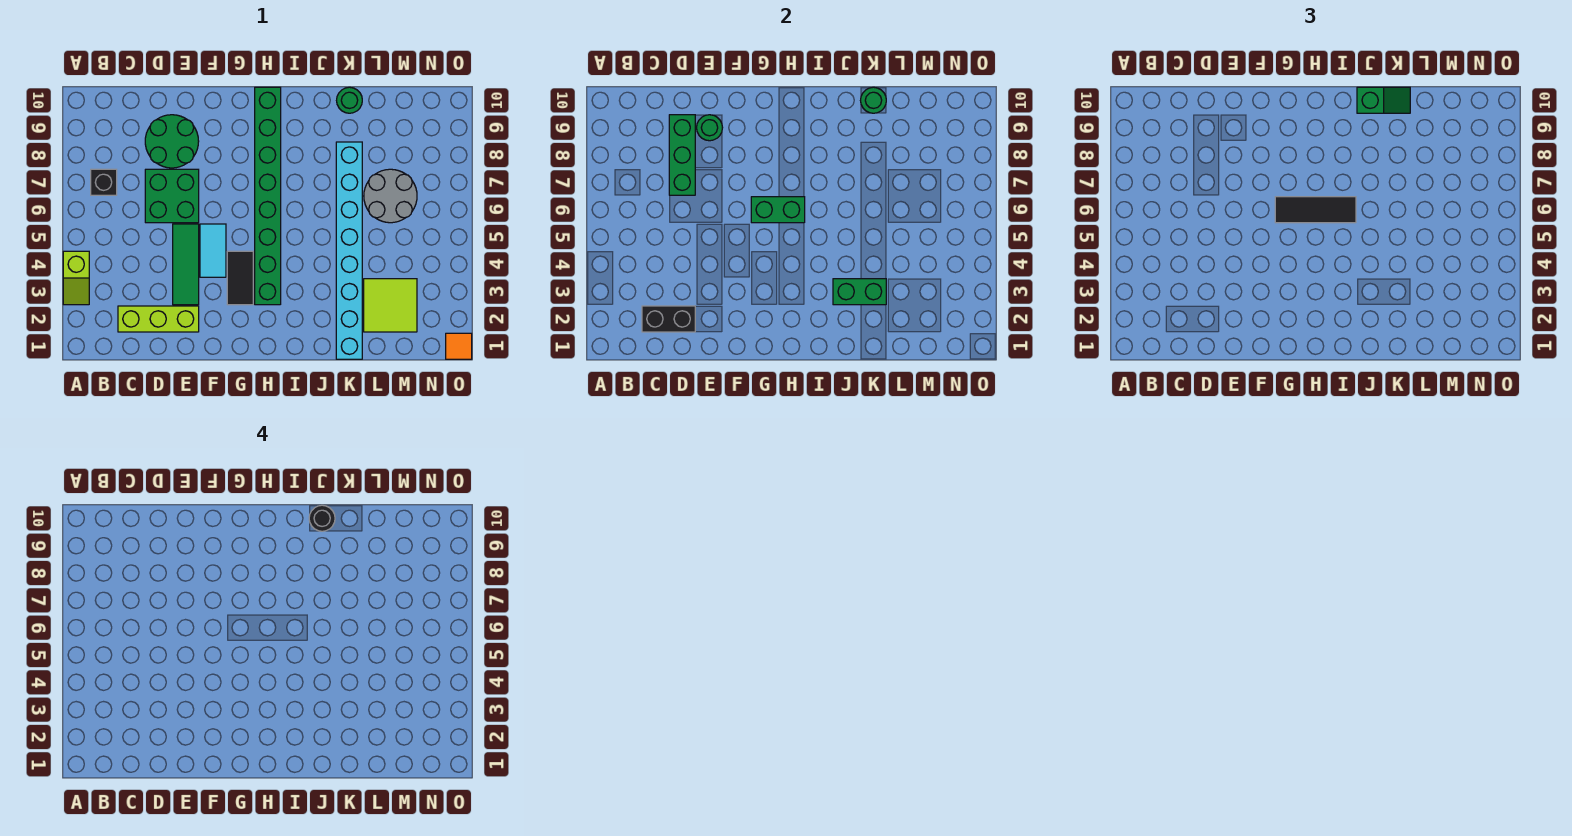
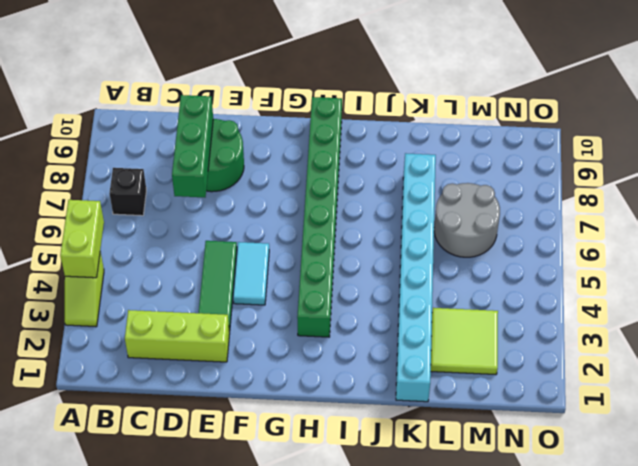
lime brick A4:A5 level 2 -> none
none -> green brick D6:E7 level 1
none -> black tile G3:G4 level 1
none -> green round brick K10 level 1

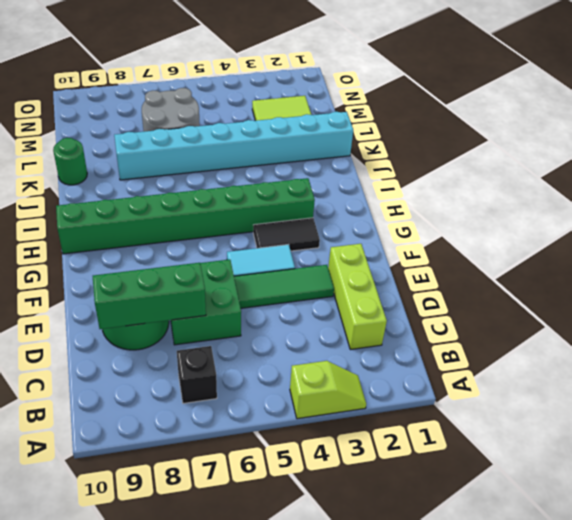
none -> orange tile O1 level 1
none -> black brick C2:D2 level 2
none -> green round brick E9 level 2

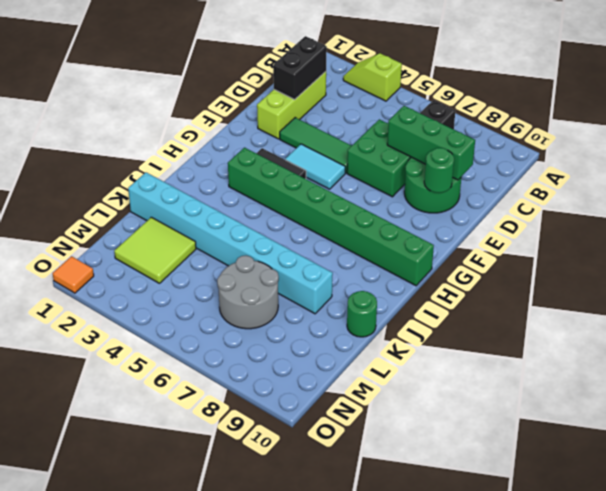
none -> green brick G6:H6 level 2
none -> green brick J3:K3 level 2
none -> green round brick K10 level 2

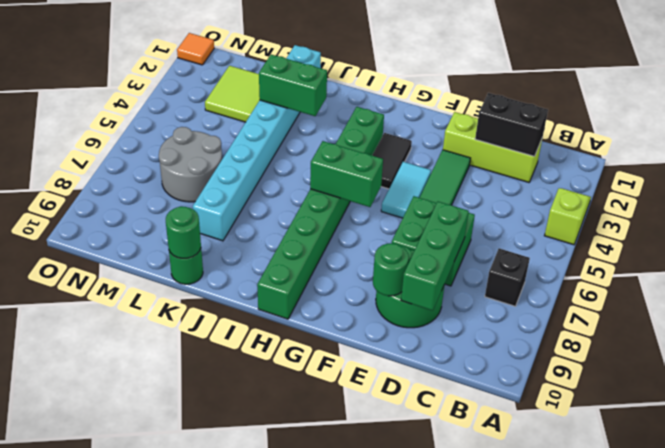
none -> black tile G6:I6 level 3
none -> green slope J10:K10 level 3 top J
none -> black round brick J10 level 4

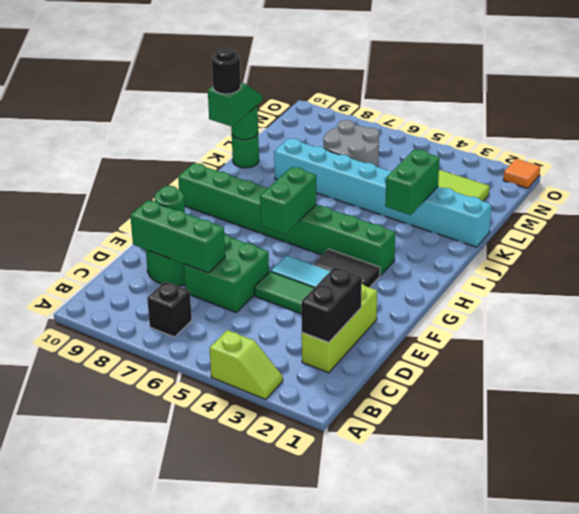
none -> black tile G6:I6 level 3

